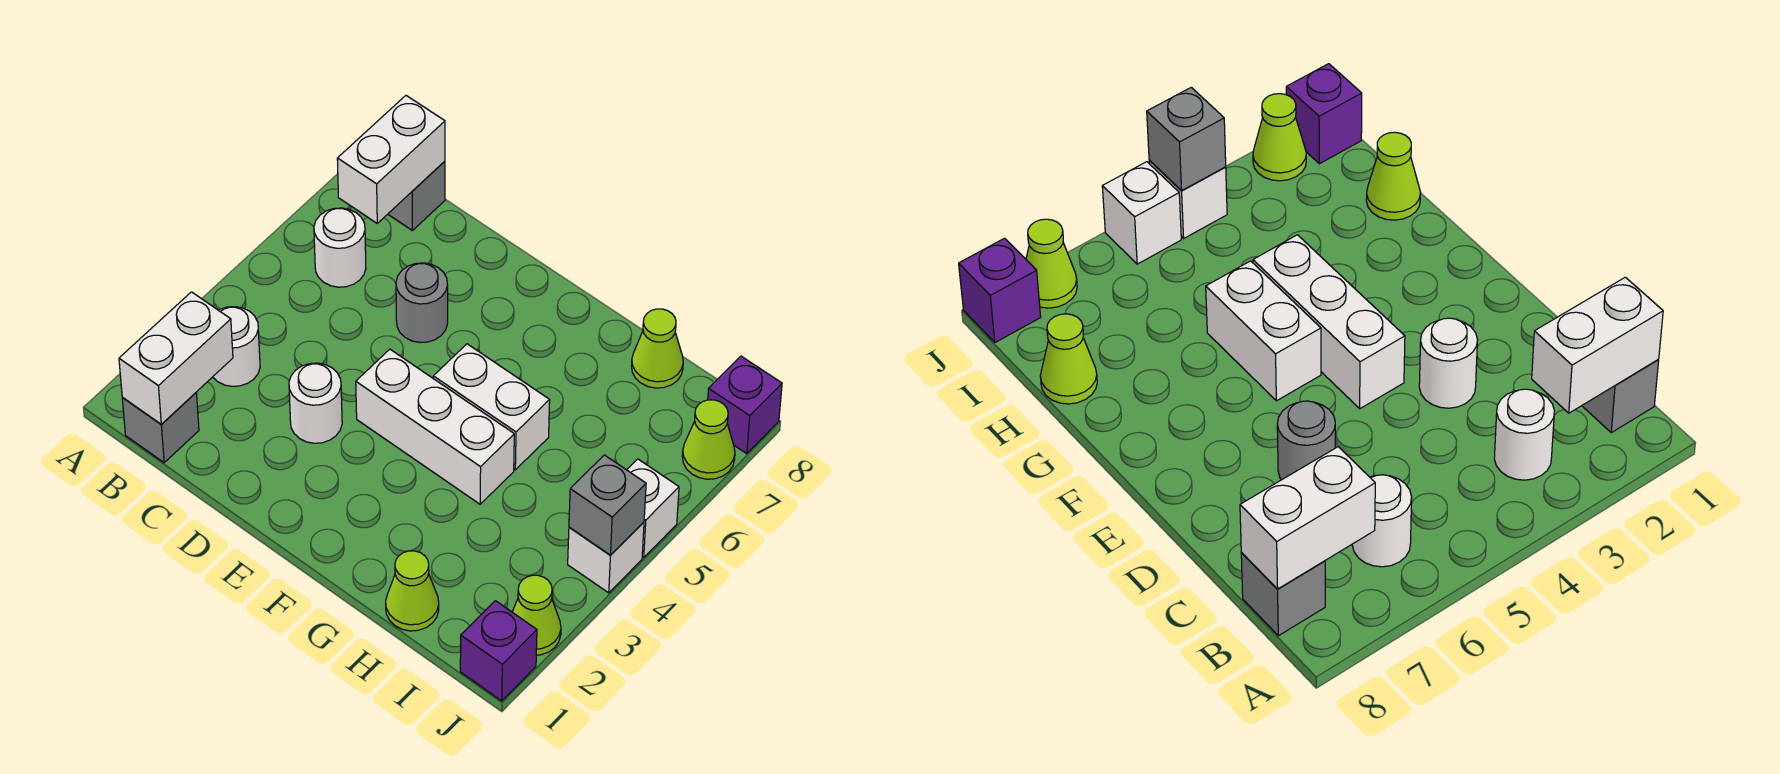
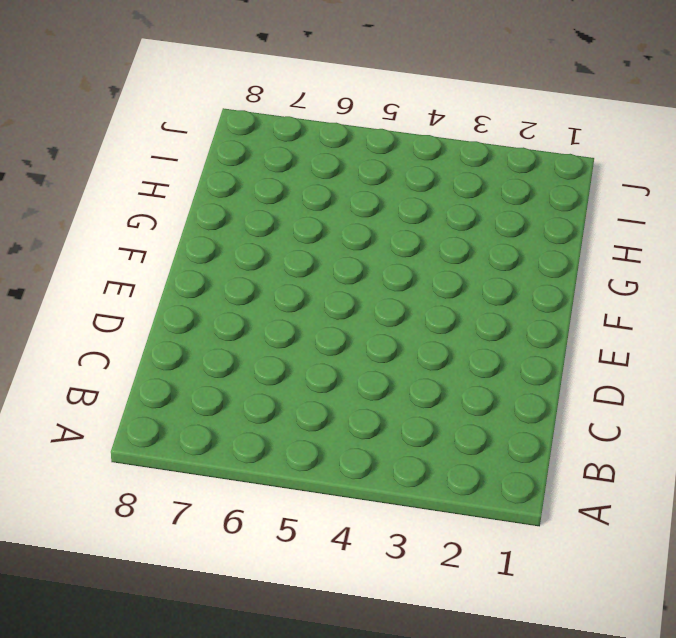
none -> grey brick B1 level 1
none -> white round brick B3 level 1
none -> white round brick B6 level 1

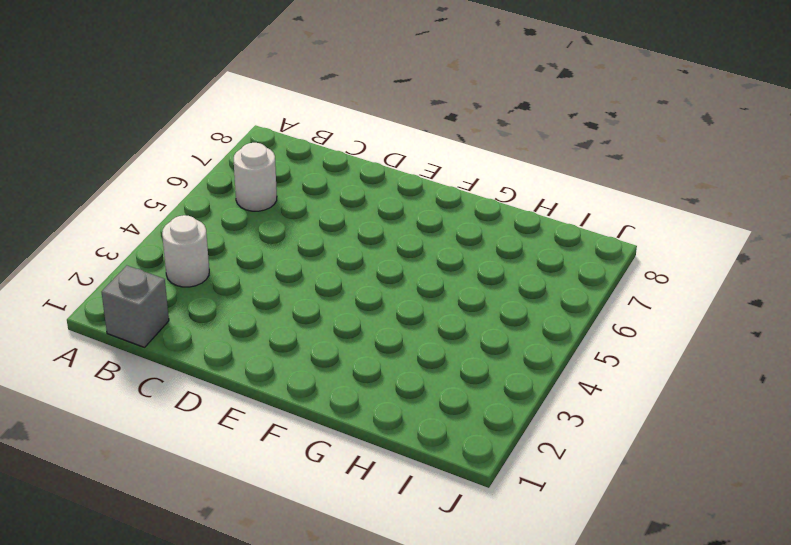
none -> grey brick B8 level 1
none -> white round brick D3 level 1
none -> grey round brick D6 level 1

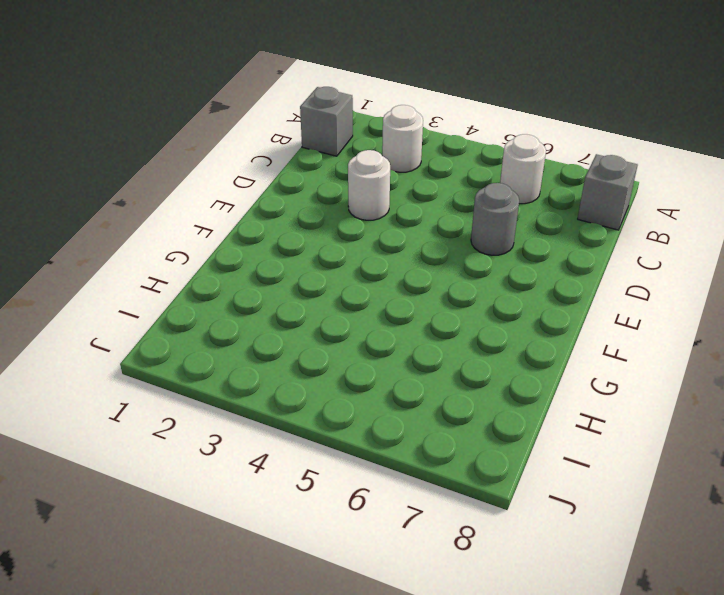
none -> white brick E4:G4 level 1
none -> white brick F5:G5 level 1
none -> lime cone H1 level 1

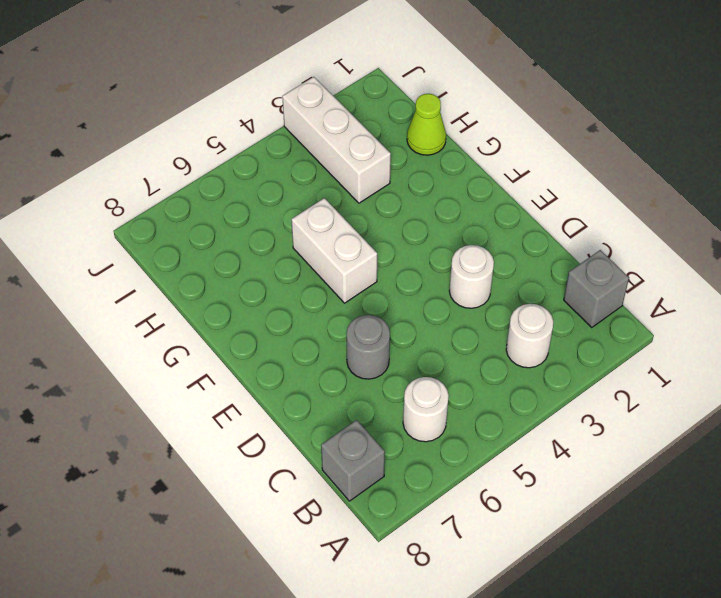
white brick H3:J3 level 1 -> white brick E4:G4 level 1
none -> lime cone H8 level 1
none -> purple brick J1 level 1
none -> lime cone J2 level 1

